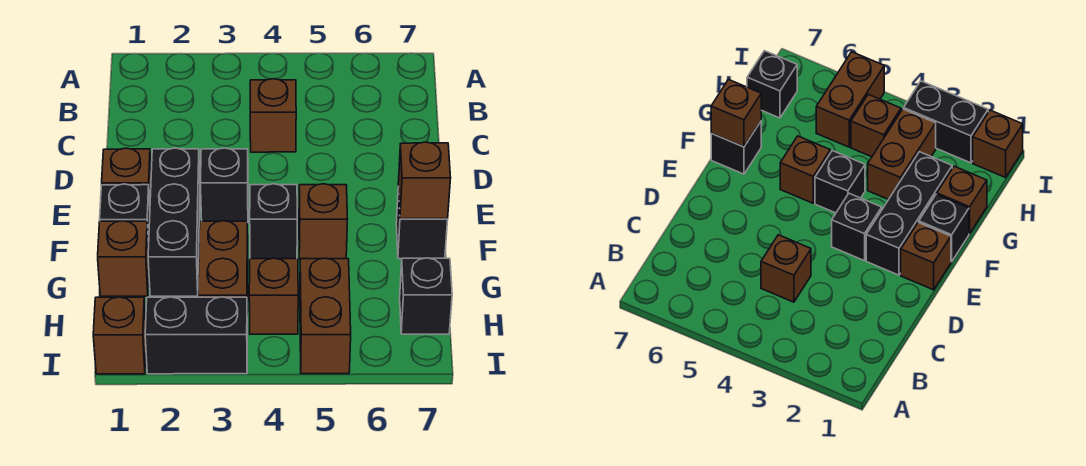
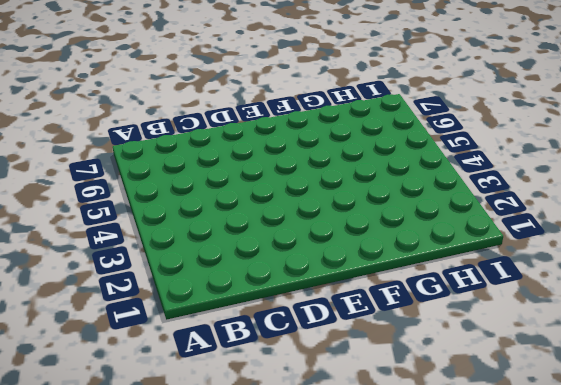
none -> brown brick C4 level 1
none -> brown brick E1 level 1
none -> black brick E2:G2 level 1

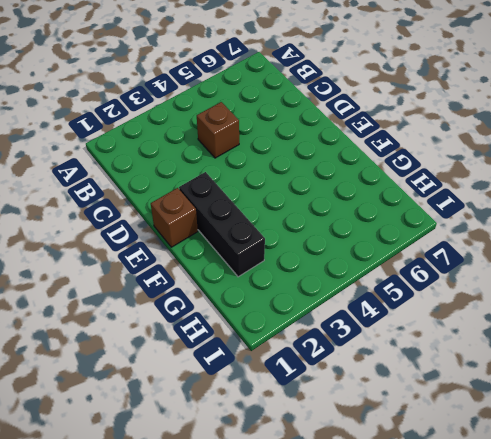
none -> black brick E3 level 1
none -> black brick F1 level 1
none -> black brick F4 level 1

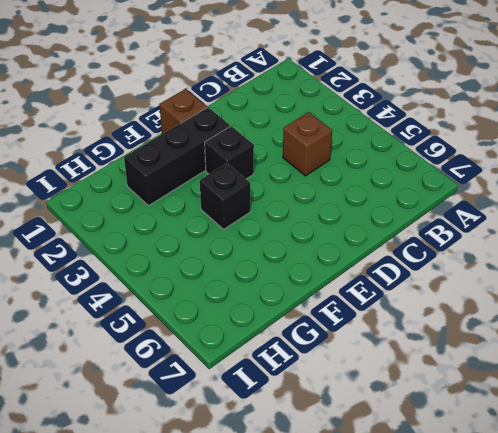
none -> black brick F1 level 1
none -> brown brick F5 level 1
none -> black brick F7 level 1

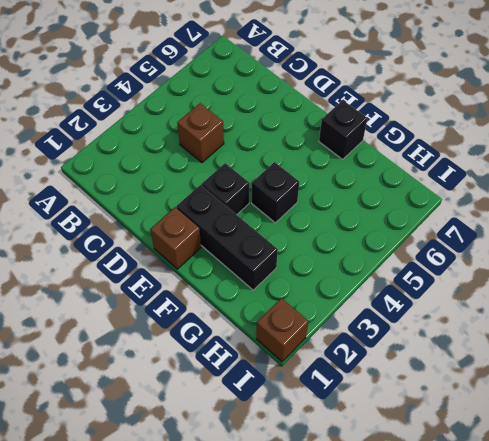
none -> black brick F1 level 1
none -> brown brick F5 level 1
none -> brown brick G1 level 1

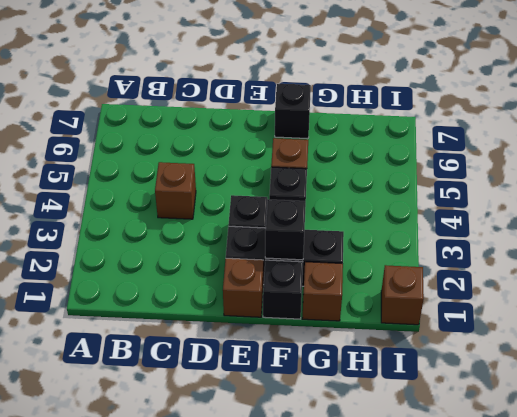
black brick F2 level 2 -> black brick H7 level 1
none -> brown brick G3:H3 level 1
none -> brown brick H4 level 1
none -> brown brick H5:I5 level 1

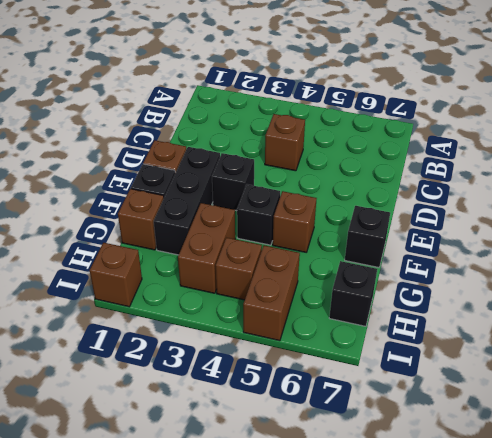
none -> black brick I2:I3 level 1
none -> brown brick F7 level 2

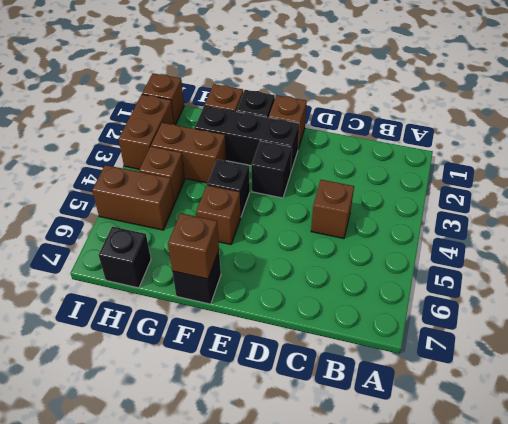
brown brick I2:I3 level 1 -> black brick I2:I3 level 1

